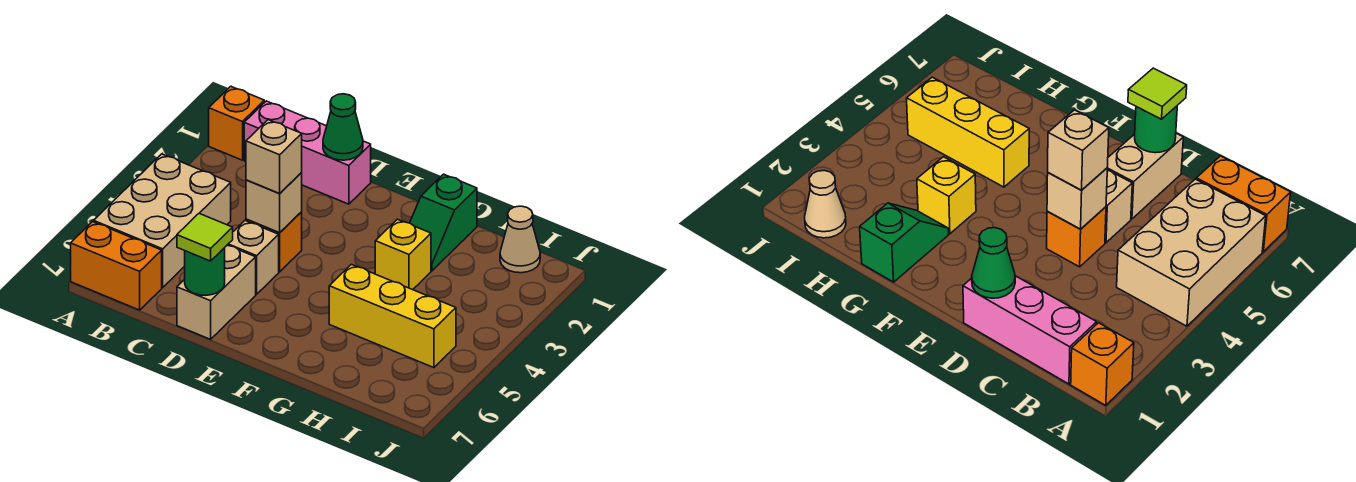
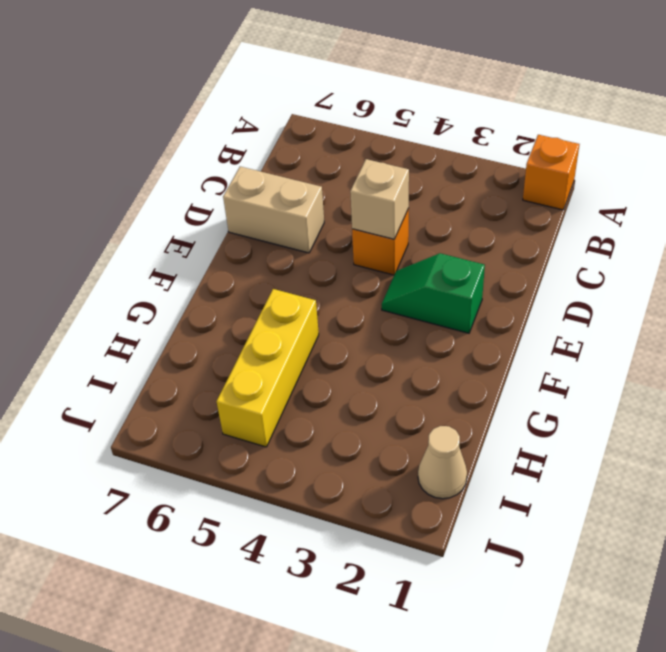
green slope E2:E3 level 1 top 2 -> green slope G1:G2 level 1 top 1
none -> tan brick A4:B6 level 1
none -> orange brick A7:B7 level 1
none -> pink brick B1:D1 level 1

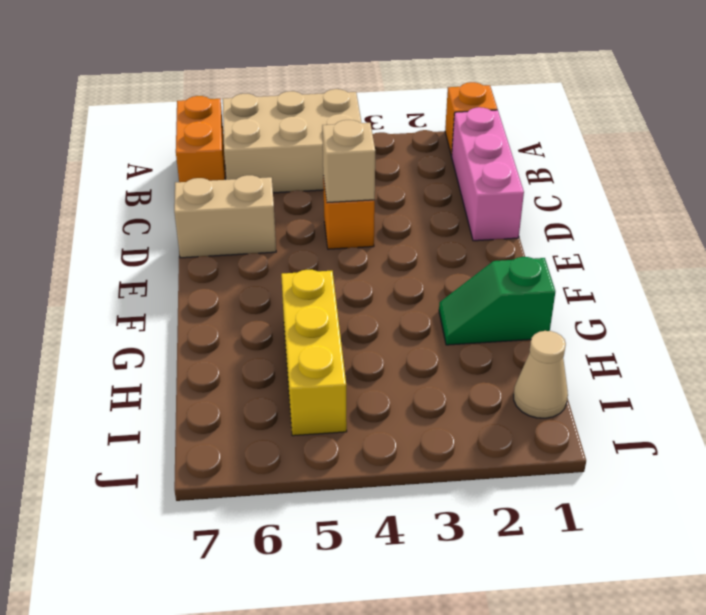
none -> tan brick D5 level 1
none -> yellow brick G3 level 1
none -> green cone D1 level 2

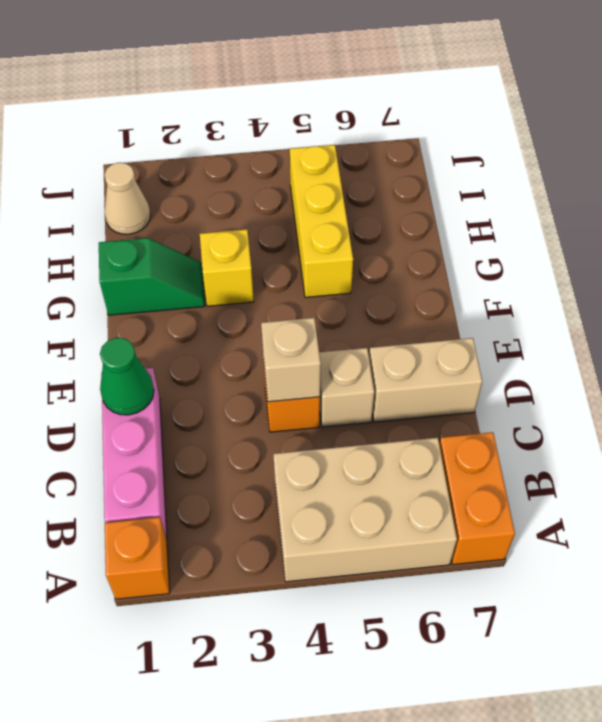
none -> green round brick D7 level 2
none -> tan brick D4 level 3
none -> lime tile D7 level 3

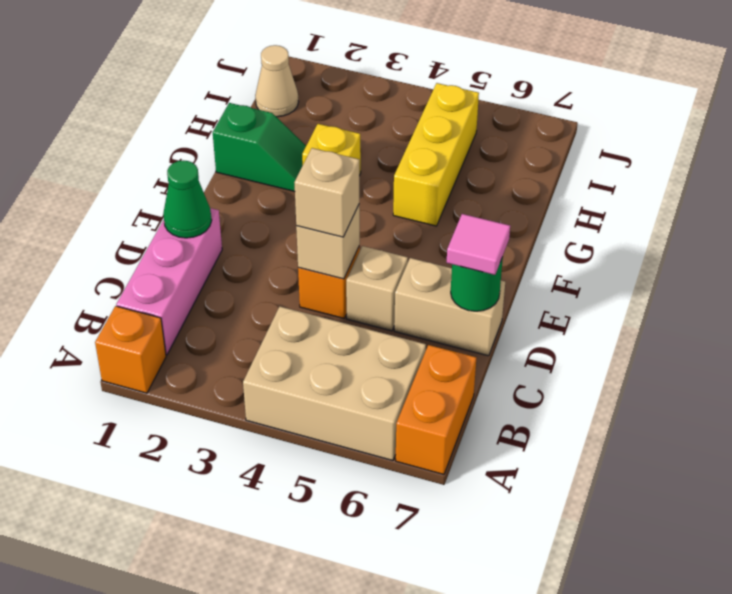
pink tile D7 level 3 -> lime tile D7 level 3

